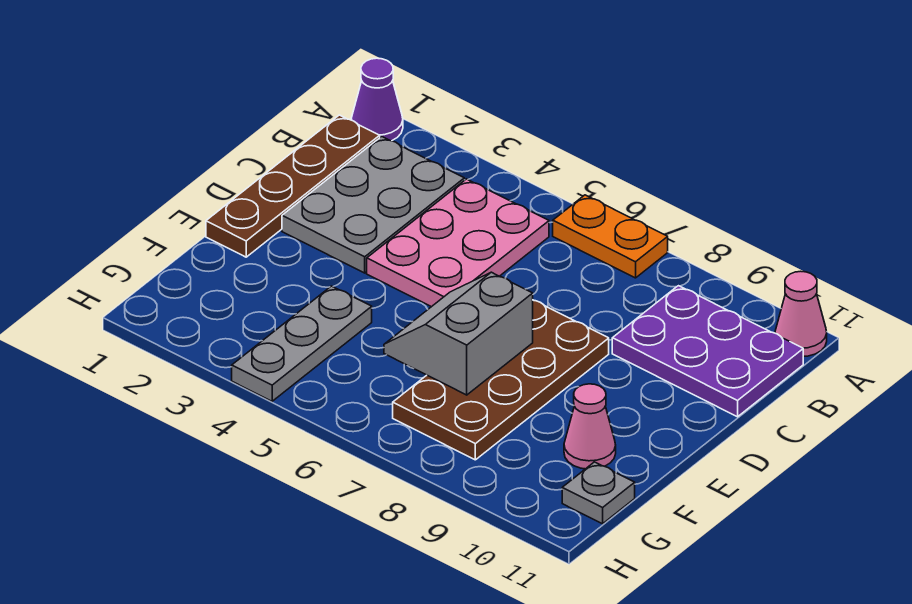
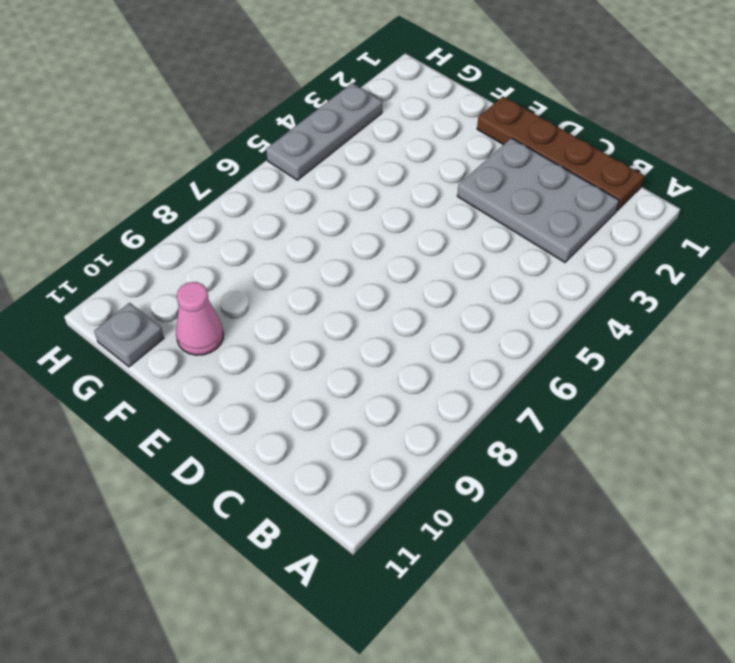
grey plate H3:H5 level 1 -> grey plate F4:H4 level 1
none -> purple cone A1 level 1
none -> orange plate A6:A7 level 1
none -> pink cone A11 level 1

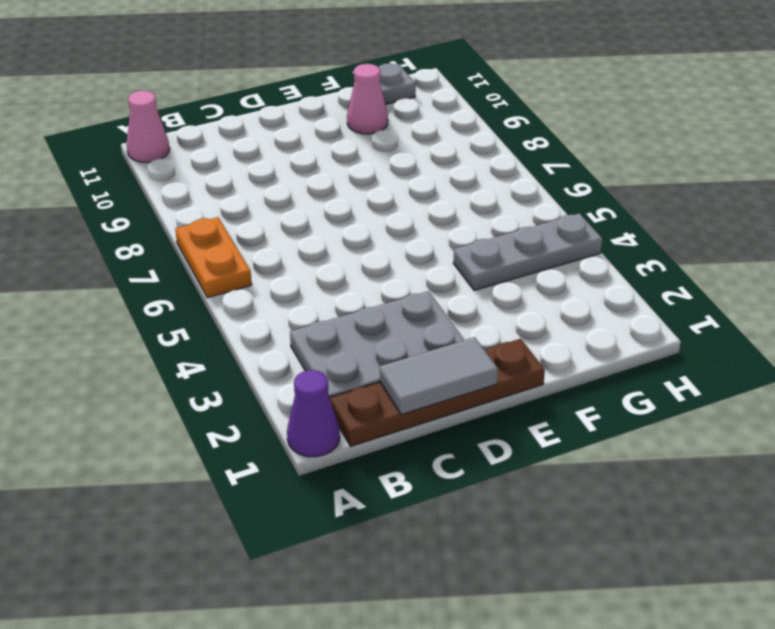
grey tile C1:D1 level 2 -> none
none -> pink plate B4:D5 level 1
none -> purple plate B9:C11 level 1
none -> brown plate D7:G8 level 1

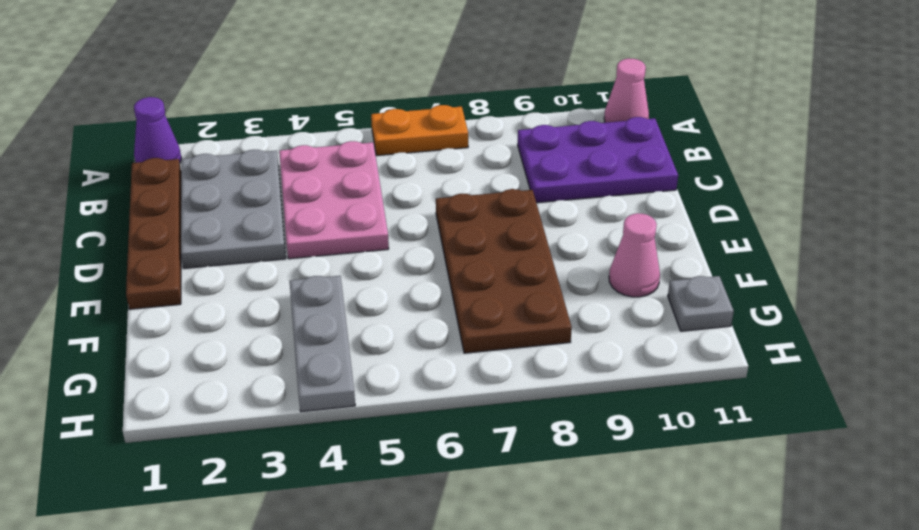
none -> grey slope E6:F7 level 2 top 7

